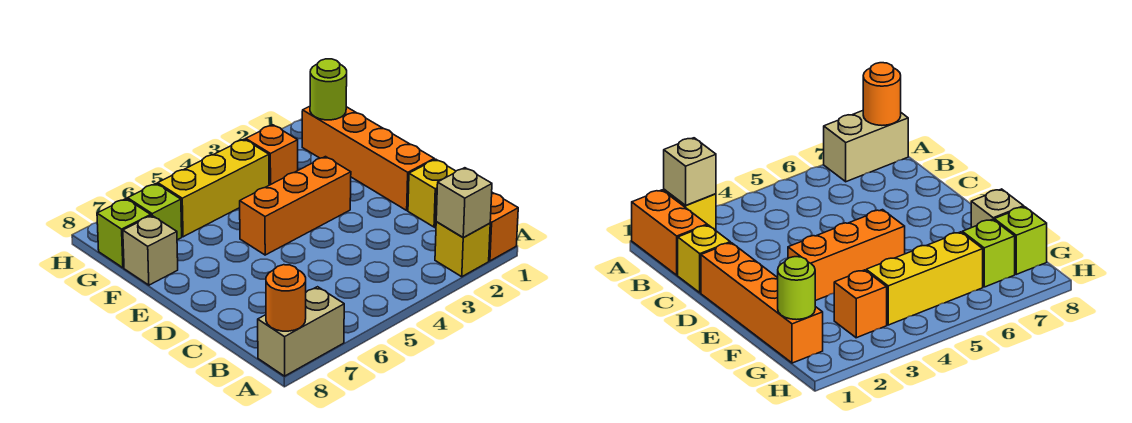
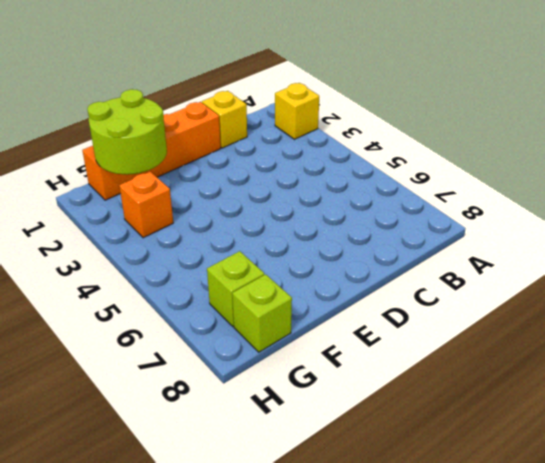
lime round brick F1:G2 level 2 -> lime round brick G1 level 2
none -> orange brick A1:B1 level 1
none -> tan brick A7:A8 level 1
none -> orange brick E3:E5 level 1

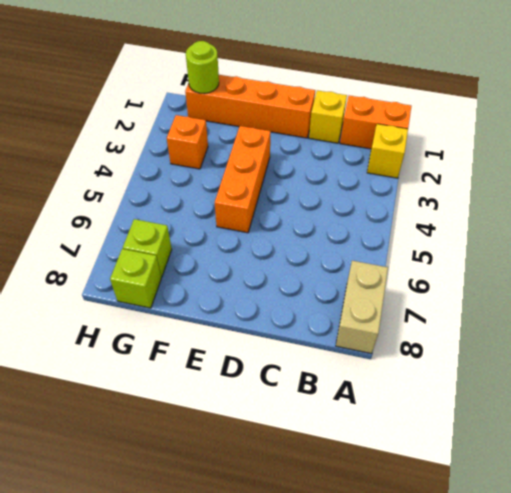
none -> tan brick F8 level 1
none -> yellow brick G4:G6 level 1
none -> tan brick A2 level 2

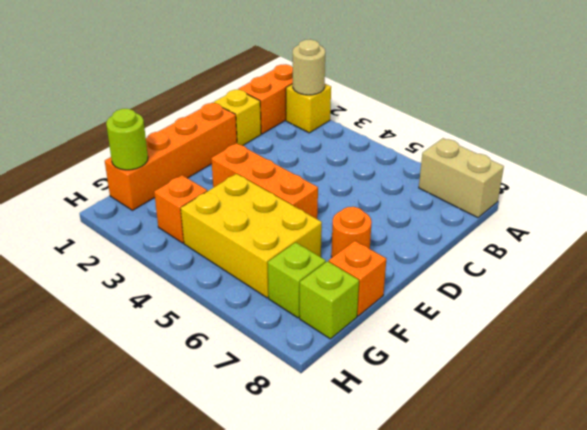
tan round brick A2 level 2 -> tan brick A2 level 2
orange round brick E7 level 1 -> orange round brick A8 level 2
yellow brick F4:G6 level 1 -> yellow brick G4:G6 level 1
orange brick F8 level 1 -> tan brick F8 level 1

